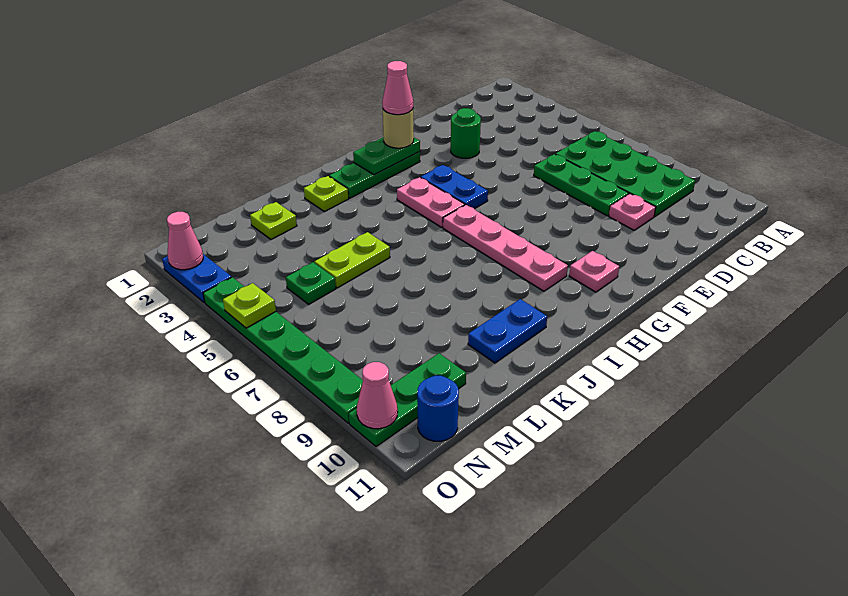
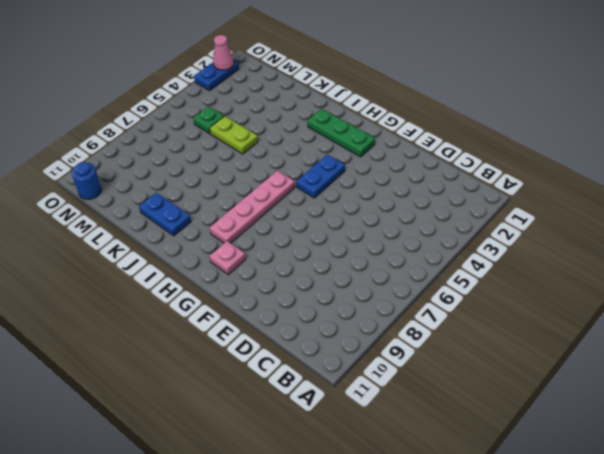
none -> green plate B6:C9 level 1
none -> green plate D6:D8 level 1
none -> pink plate D9 level 1

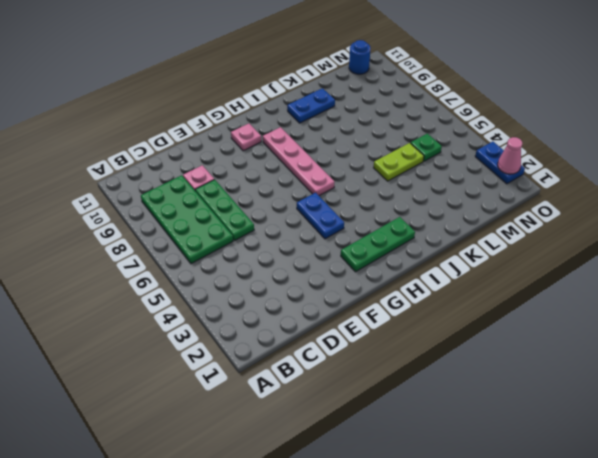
none -> green round brick E3 level 1
none -> pink plate H4:H5 level 1
none -> lime plate J2 level 1

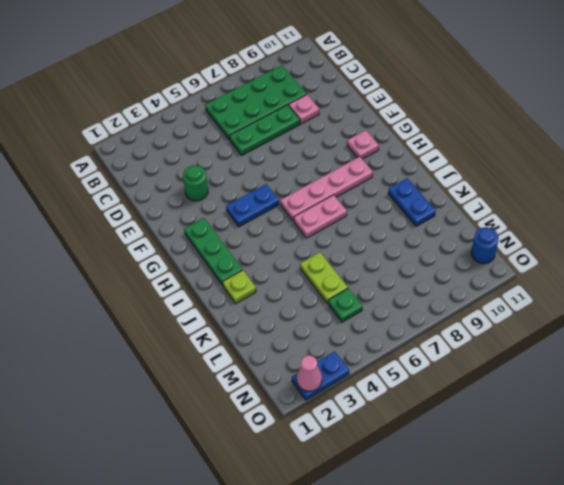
pink plate I6:I7 level 1 -> pink plate H4:H5 level 1
none -> lime plate L2 level 1
none -> green plate M10:O10 level 1
none -> green plate O4:O9 level 1

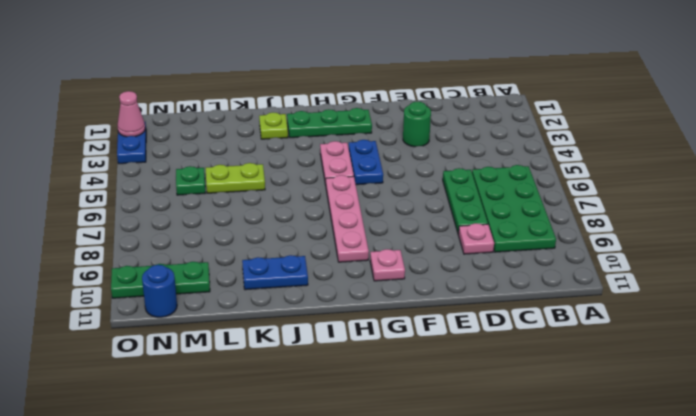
none -> lime plate L2 level 1
none -> green plate O4:O9 level 1
none -> green plate G2:H2 level 2

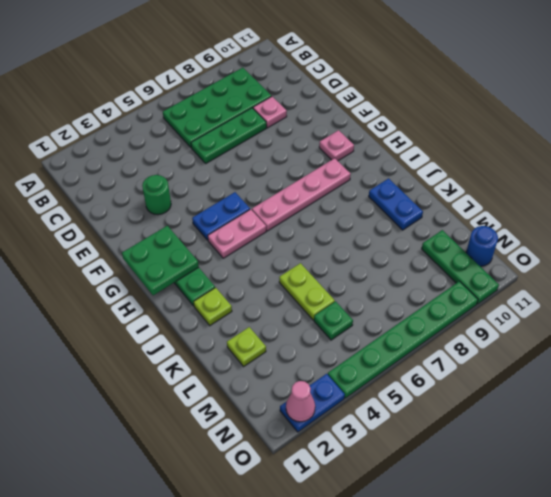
green plate G1:H2 level 2 -> green plate G2:H2 level 2
none -> lime plate O5 level 2
none -> pink cone O10 level 2
none -> tan round brick G2 level 3

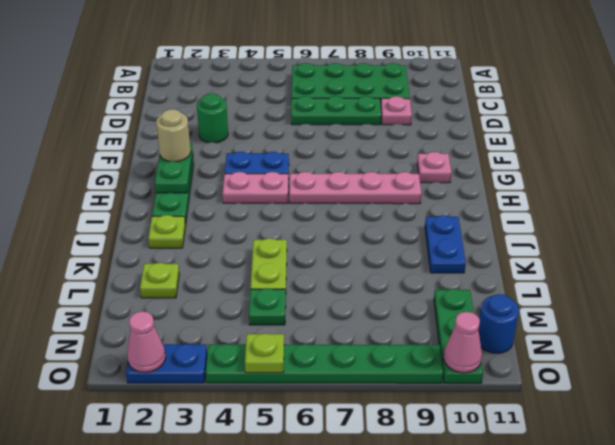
none -> pink cone G2 level 4

